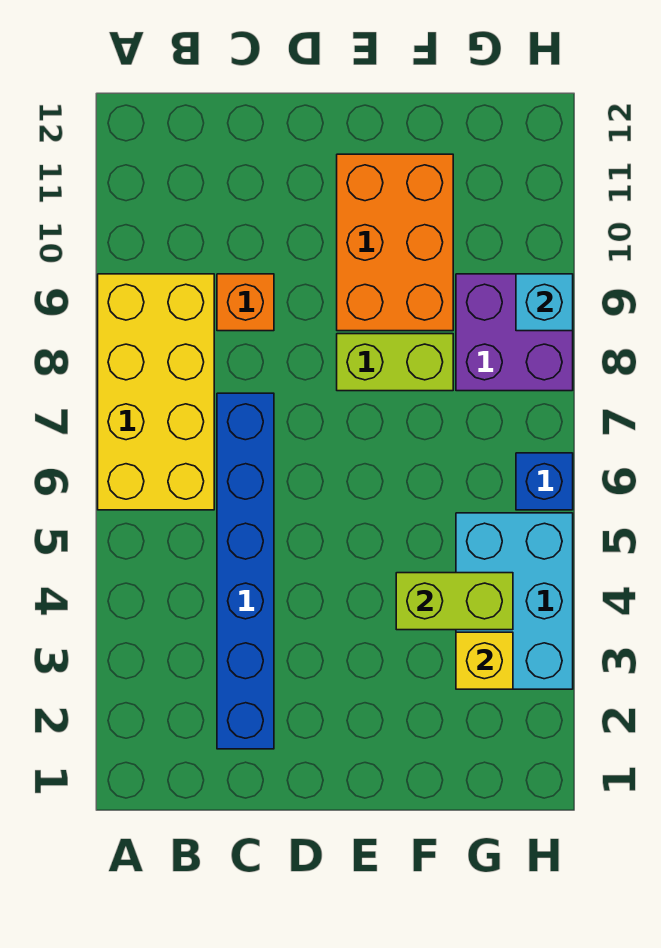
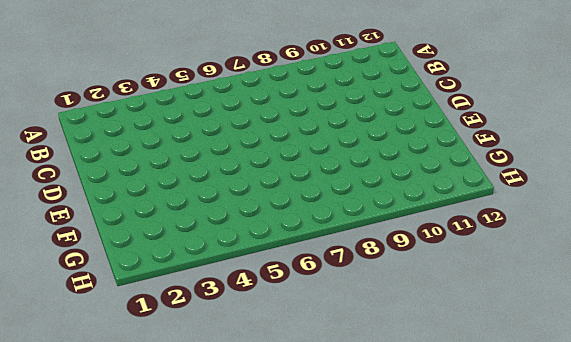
none -> yellow brick A6:B9 level 1
none -> blue brick C2:C7 level 1

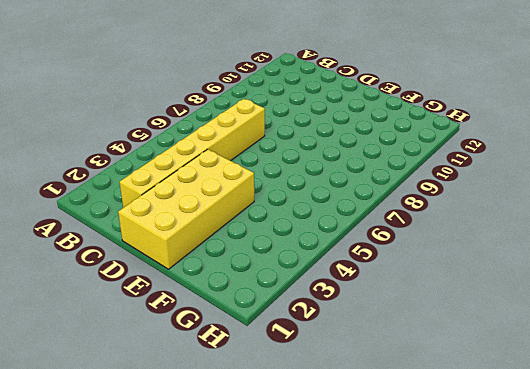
yellow brick C2:C7 level 1 -> blue brick C2:C7 level 1
yellow brick D1:E4 level 1 -> yellow brick A6:B9 level 1
none -> orange brick C9 level 1
none -> lime brick E8:F8 level 1

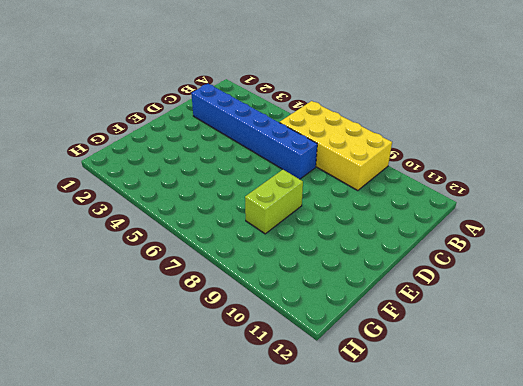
none -> orange brick C9 level 1
none -> orange brick E9:F11 level 1

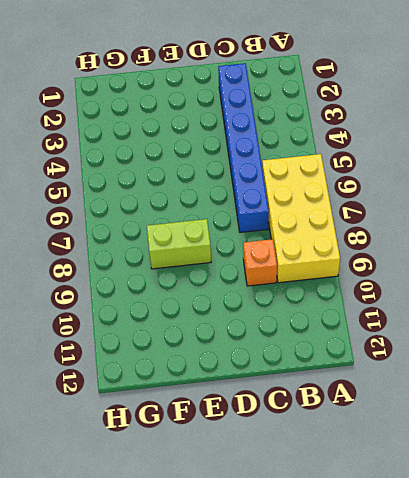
none -> orange brick E9:F11 level 1
none -> cyan brick G3:H5 level 1

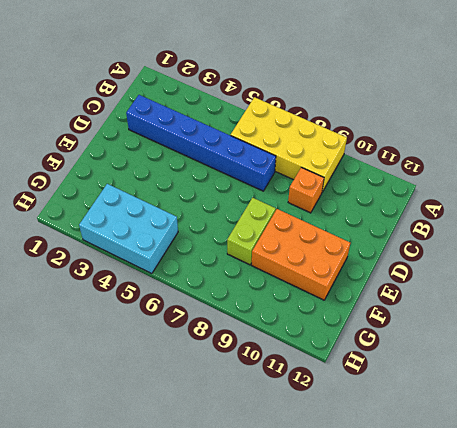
none -> purple brick G8:H9 level 1
none -> blue brick H6 level 1

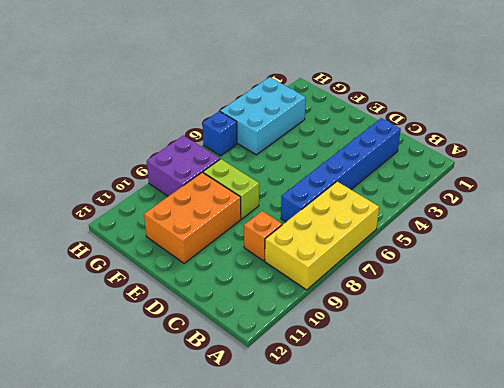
none -> lime brick F4:G4 level 2
none -> yellow brick G3 level 2

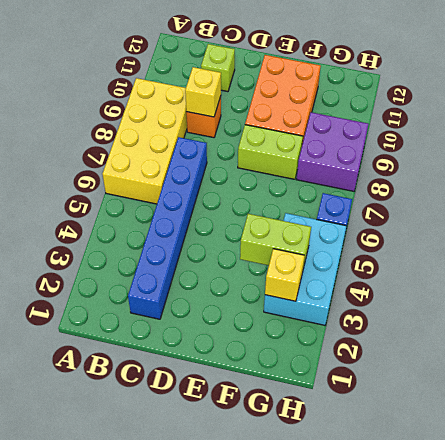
yellow brick C9 level 2 -> none
lime brick C11 level 1 -> none
none -> cyan brick H9 level 2

